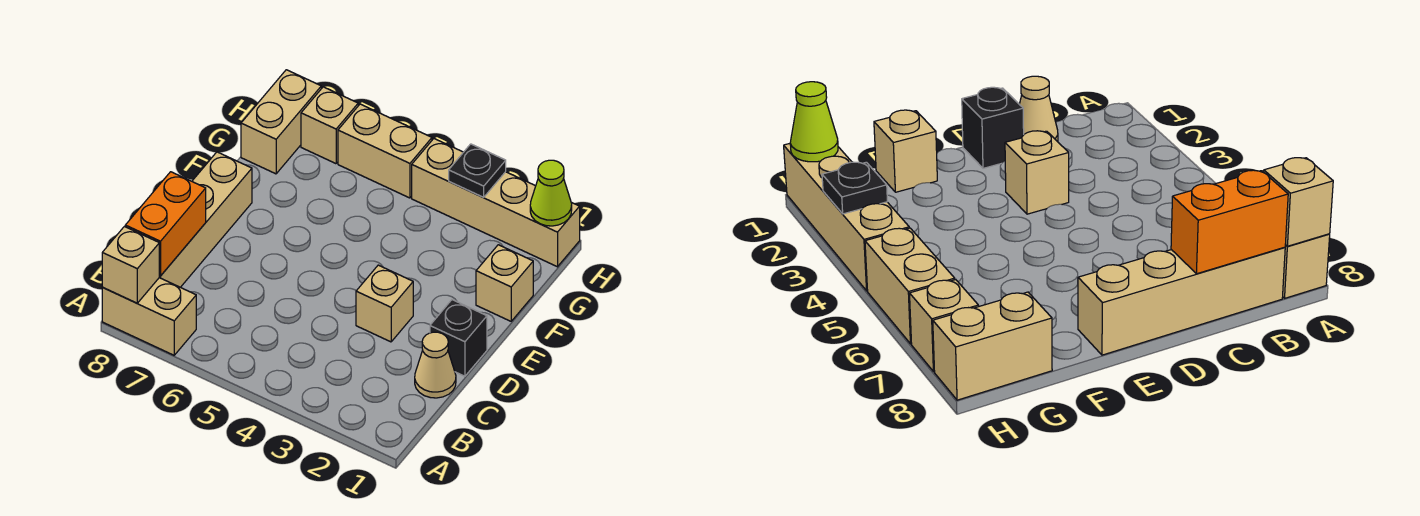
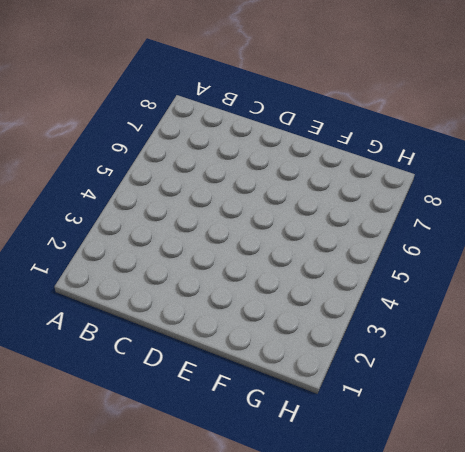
none -> tan brick A7:A8 level 1
none -> tan brick B8:E8 level 1
none -> tan cone C1 level 1

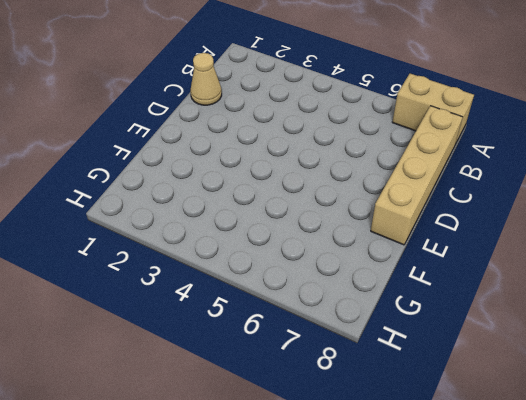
none -> black brick D1 level 1
none -> tan brick D3 level 1
none -> tan brick F1 level 1

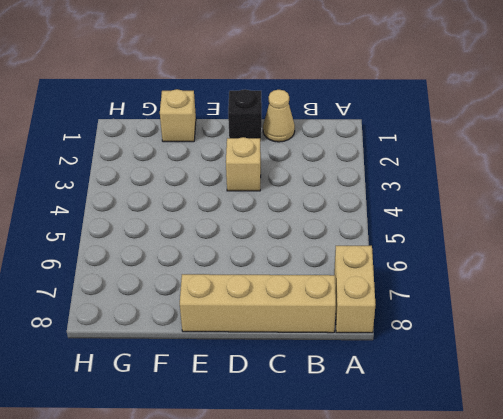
none -> tan brick G8:H8 level 1
none -> tan brick H1:H4 level 1
none -> tan brick H5:H6 level 1

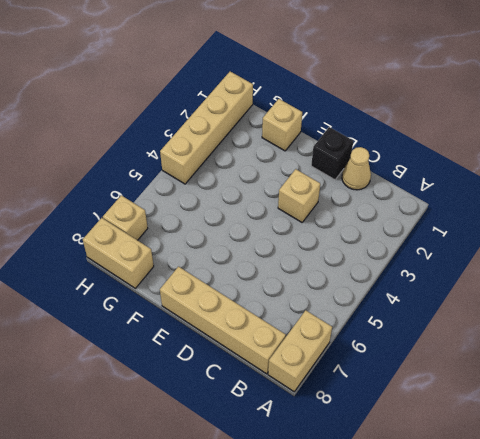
none -> tan brick H5:H6 level 1
none -> tan brick A8 level 2
none -> orange brick B8:C8 level 2

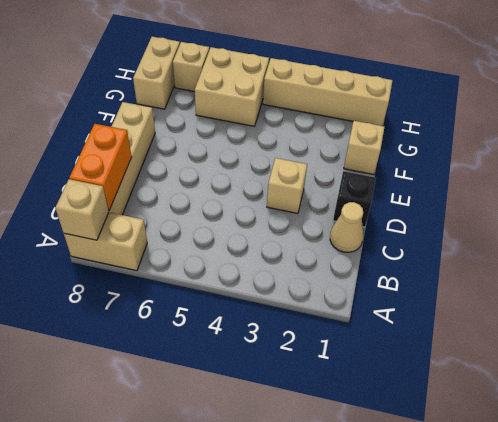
tan brick G5:H6 level 1 -> tan brick H5:H6 level 1
none -> lime cone H1 level 2
none -> black plate H3 level 2

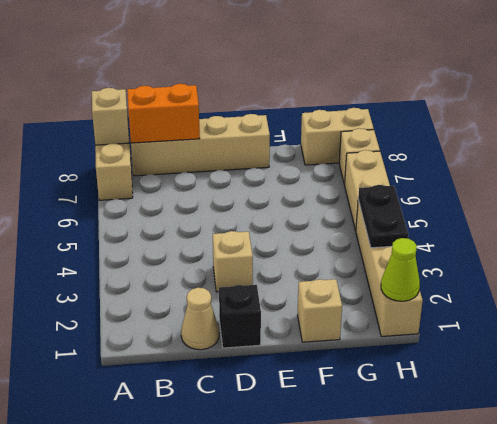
black plate H3:H4 level 2 -> black plate H3 level 2

